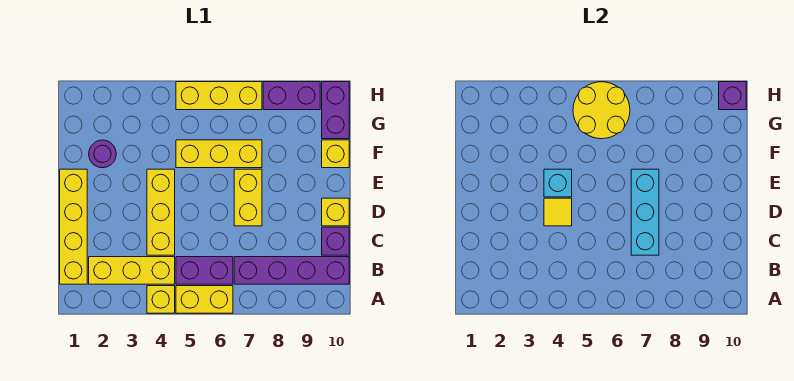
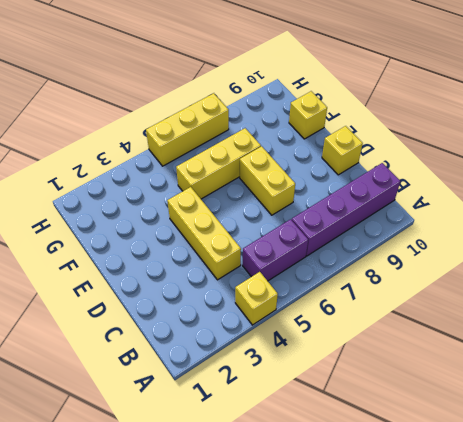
none -> yellow brick A5:A6 level 1
none -> yellow brick B1:E1 level 1
none -> yellow brick B2:B4 level 1

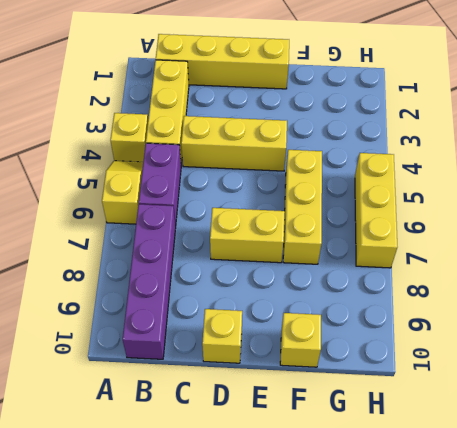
yellow slope A5:A6 level 1 top 6 -> yellow brick A5:A6 level 1
none -> purple brick C10 level 1
none -> purple round brick F2 level 1
none -> purple brick G10:H10 level 1

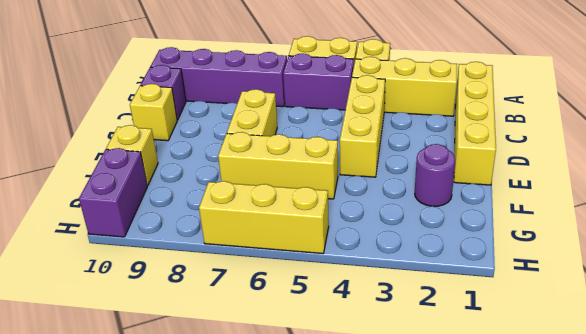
none -> purple brick H8:H9 level 1
none -> cyan brick C7:E7 level 2
none -> yellow tile D4 level 2

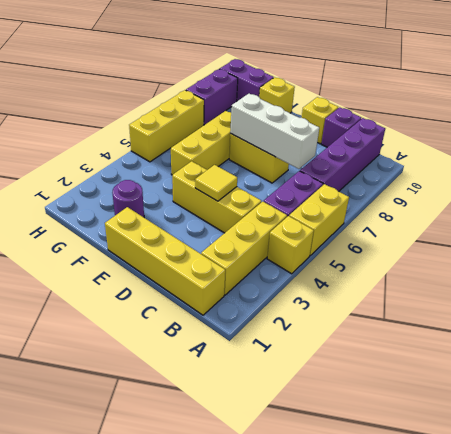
white brick C7:E7 level 2 -> cyan brick C7:E7 level 2
none -> cyan brick E4 level 2
none -> yellow round brick G5:H6 level 2
none -> purple brick H10 level 2

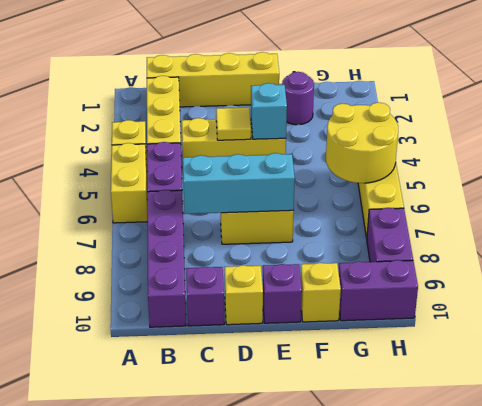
purple brick E10 level 1 -> purple brick H10 level 2
none -> yellow brick F5:F7 level 1

